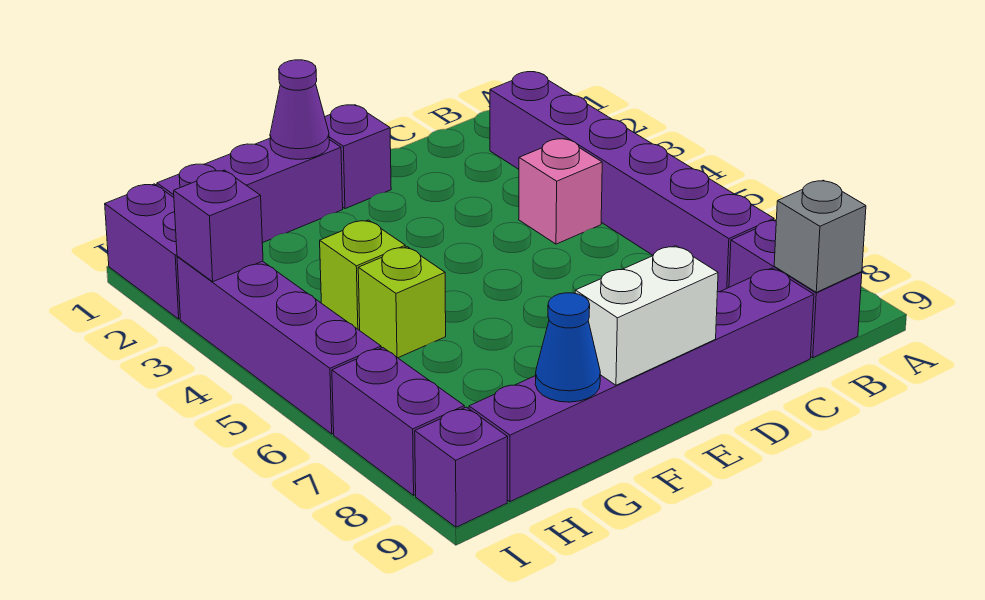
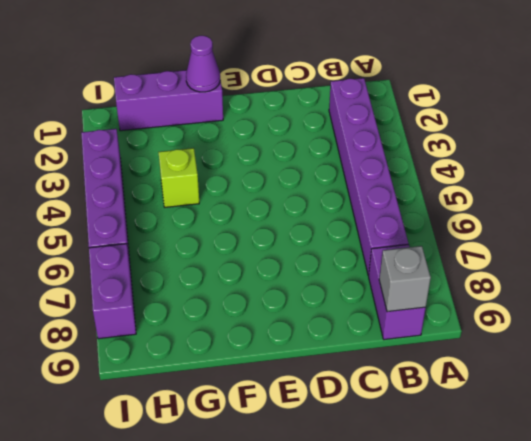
none -> pink brick C4 level 1
none -> purple brick C9:H9 level 1
none -> purple brick E1 level 1

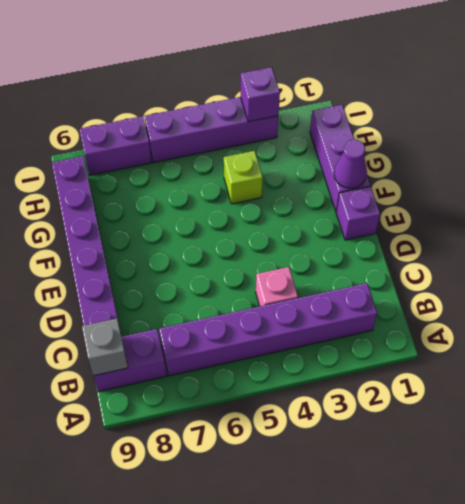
none -> lime brick G5 level 1
none -> purple brick I1:I2 level 1
none -> purple brick I9 level 1

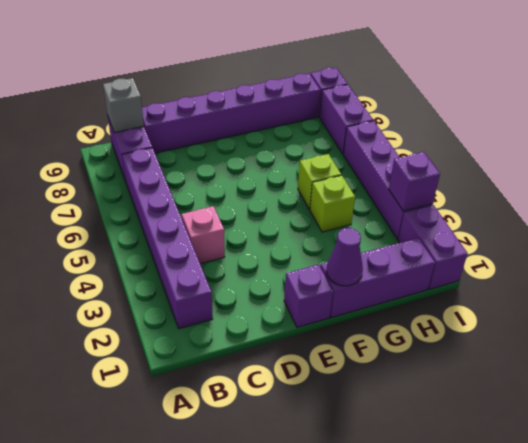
none -> white brick E9:F9 level 2
none -> blue cone G9 level 2

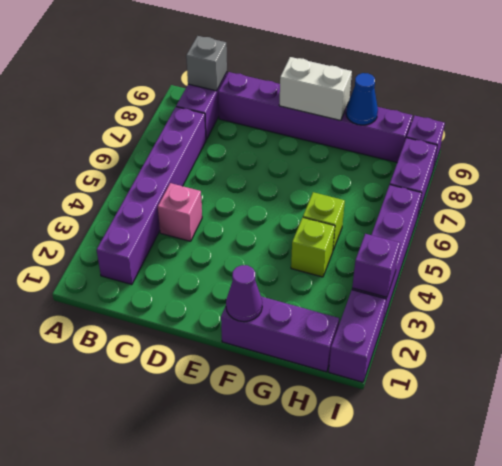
none -> purple brick E1 level 1

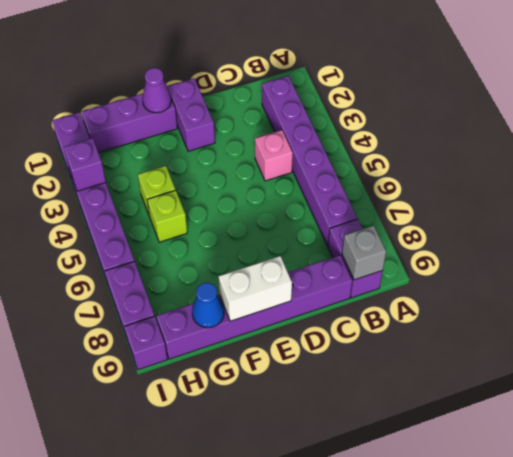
purple brick E1:E2 level 1 -> purple brick E1 level 1

